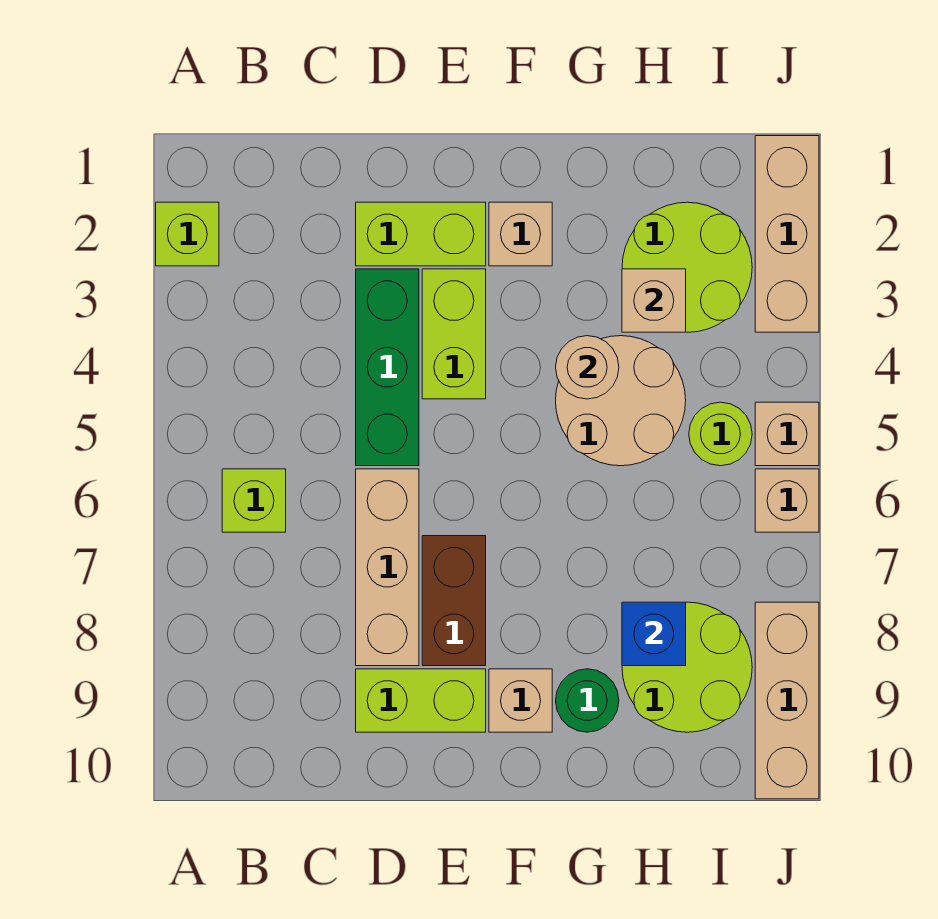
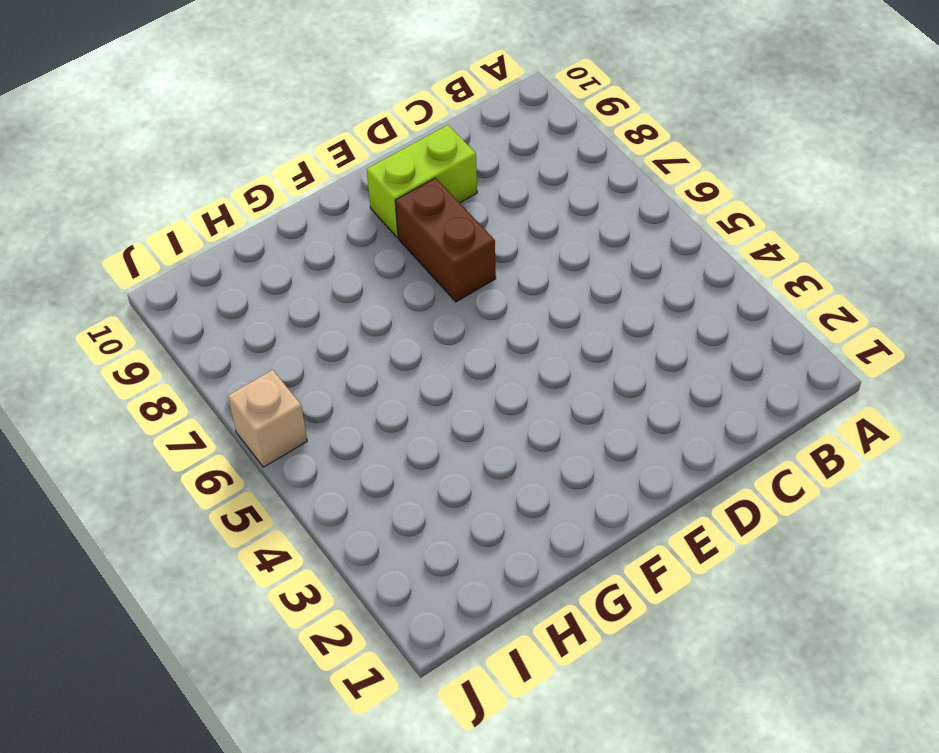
none -> lime brick A2 level 1
none -> lime brick B6 level 1
none -> lime brick D2:E2 level 1

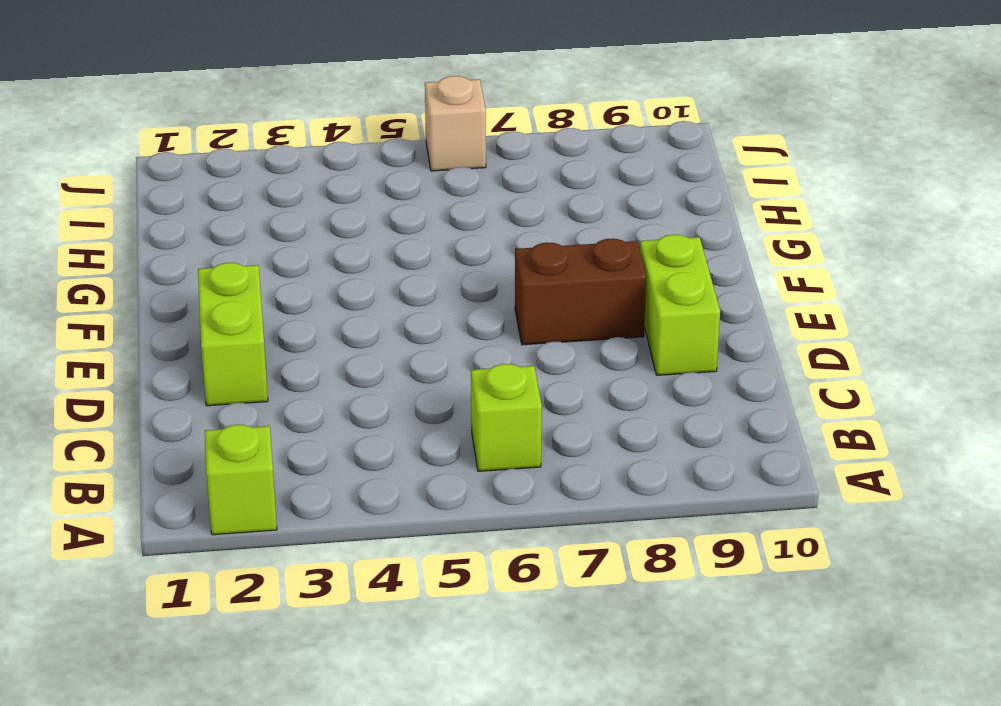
none -> green brick D3:D5 level 1
none -> tan brick D6:D8 level 1
none -> lime brick E3:E4 level 1

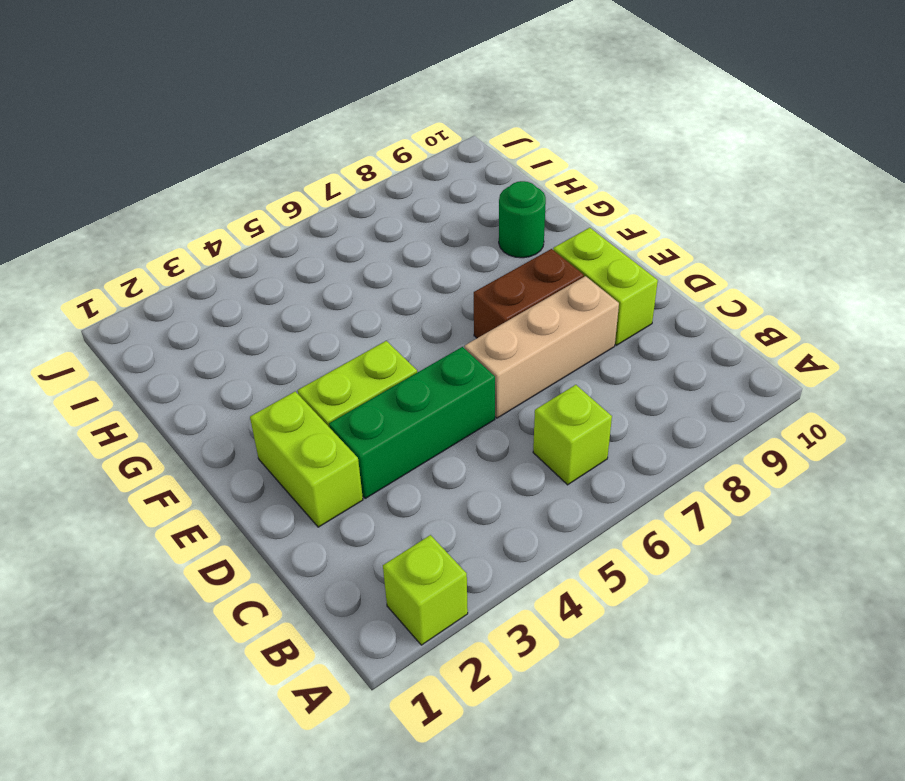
none -> tan brick F2 level 1
none -> tan brick F9 level 1
none -> tan round brick G4:H5 level 1

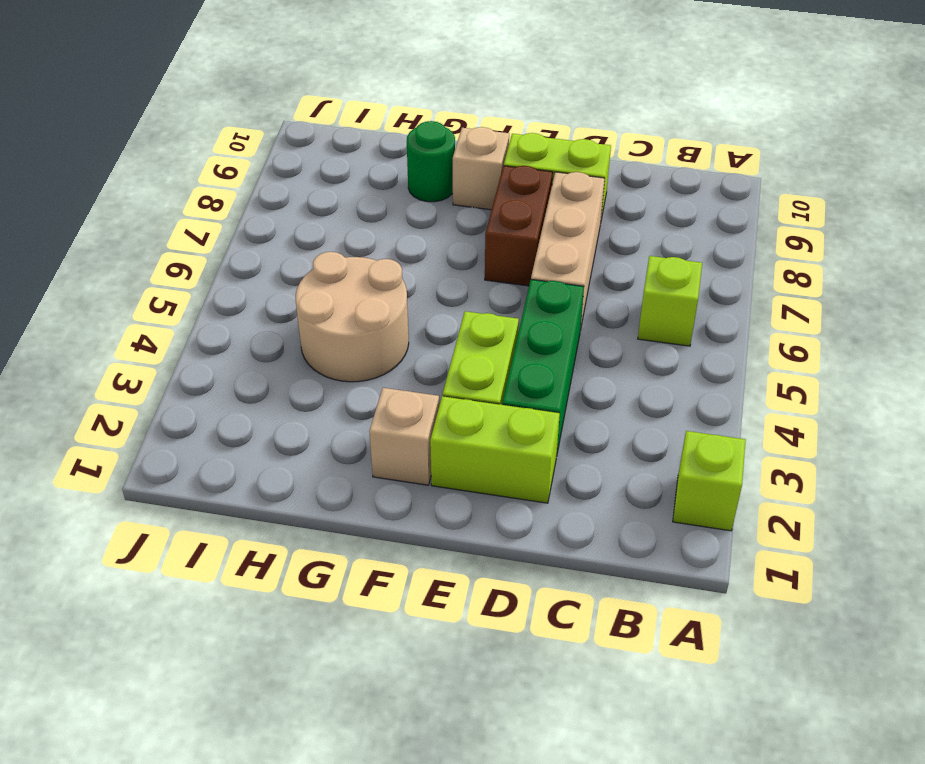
none -> lime round brick H2:I3 level 1
none -> lime round brick H8:I9 level 1
none -> lime round brick I5 level 1

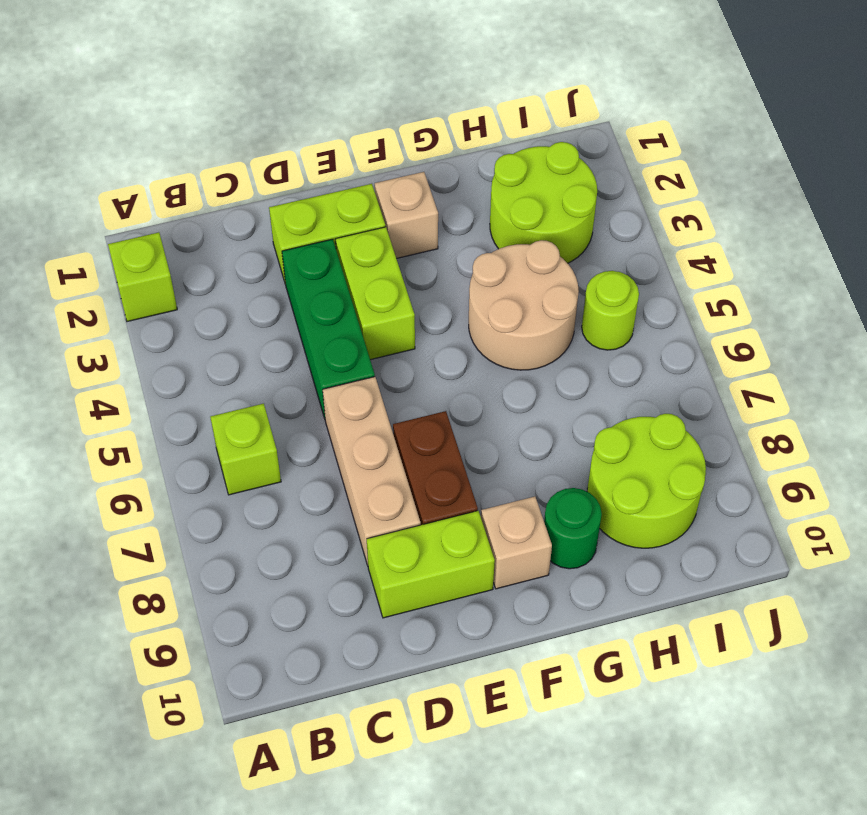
none -> tan brick J1:J3 level 1
none -> tan brick J5 level 1
none -> tan brick J6 level 1

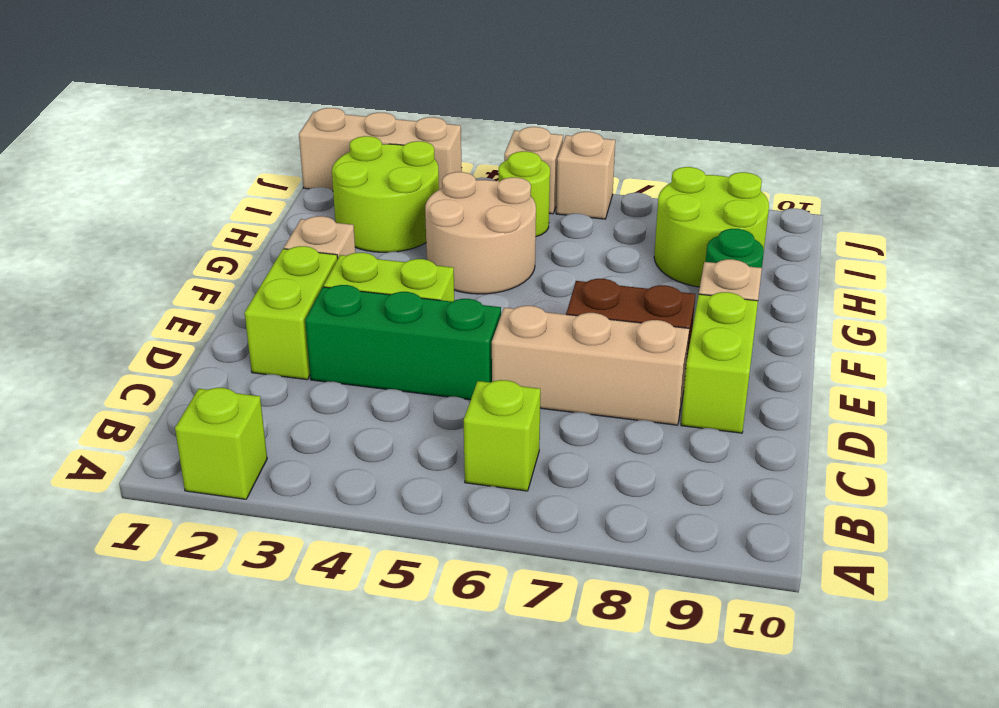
none -> tan brick J8:J10 level 1
none -> tan round brick G4 level 2
none -> tan brick H3 level 2

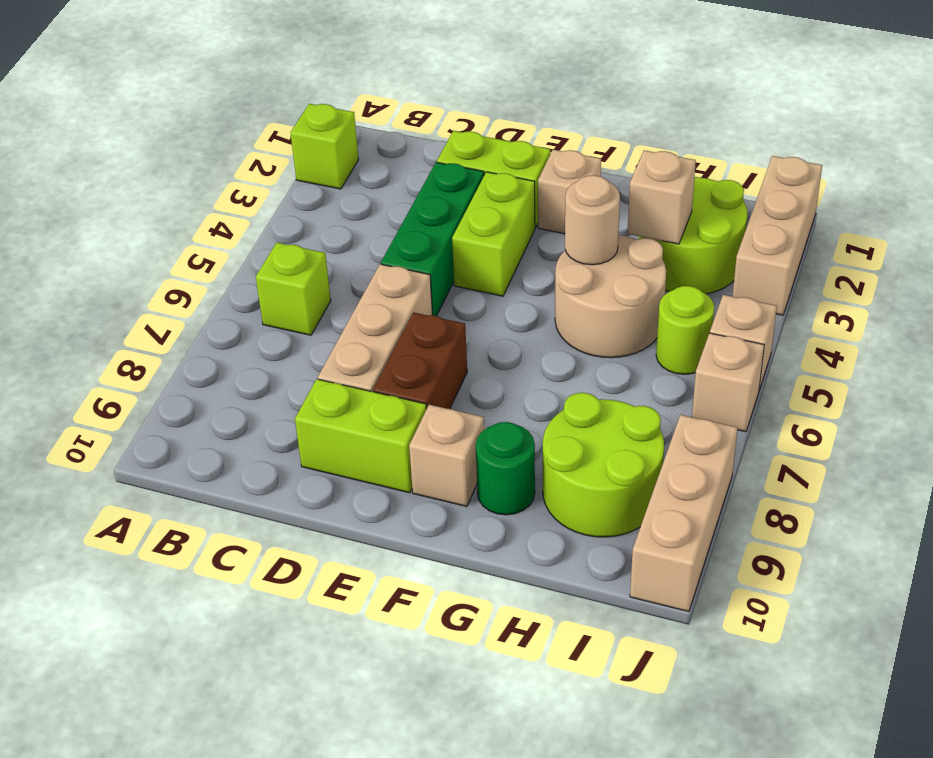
none -> blue brick H8 level 2

